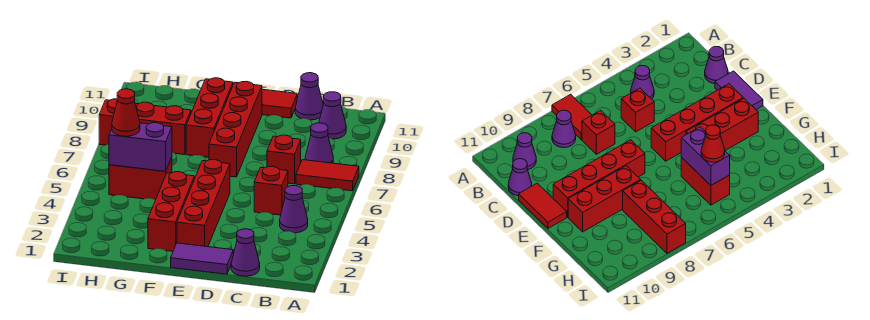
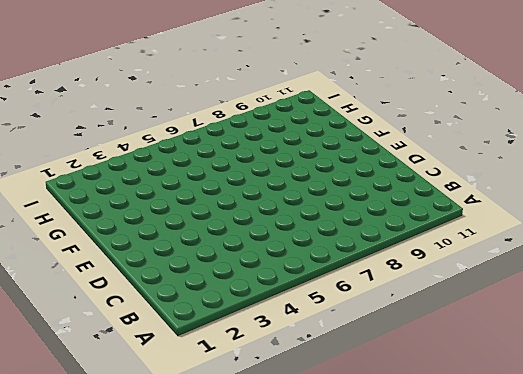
none -> red tile A7:B7 level 1
none -> purple cone B4 level 1
none -> purple cone B8 level 1

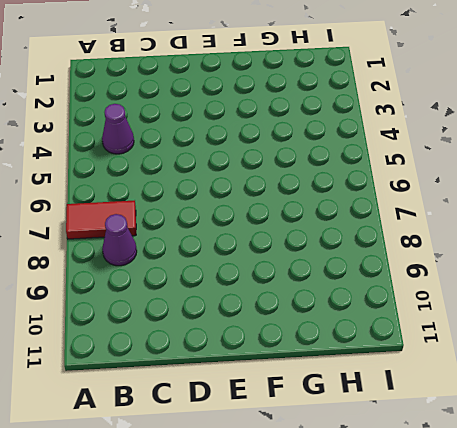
none -> purple cone B10 level 1
none -> purple cone C1 level 1
none -> red brick C5 level 1

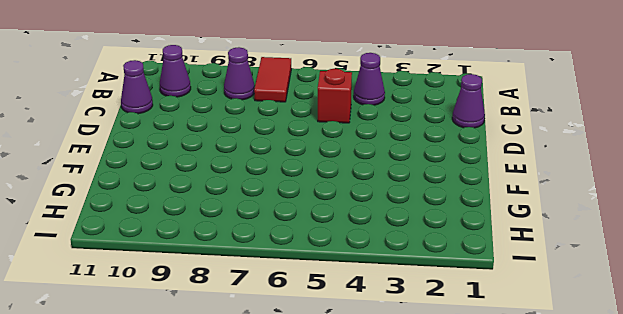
none -> red brick C7 level 1
none -> purple tile D1:E1 level 1
none -> red tile D11:E11 level 1

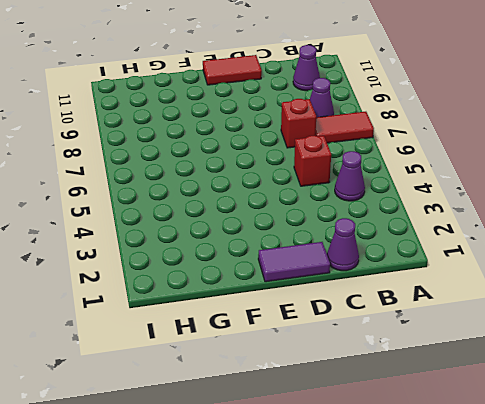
none -> purple cone C11 level 1
none -> red brick E2:E5 level 1
none -> red brick E7:E10 level 1

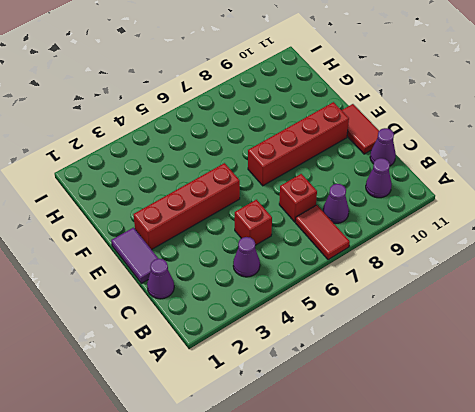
none -> red brick F2:F4 level 1
none -> red brick F8:F10 level 1
none -> red brick G5:H5 level 1

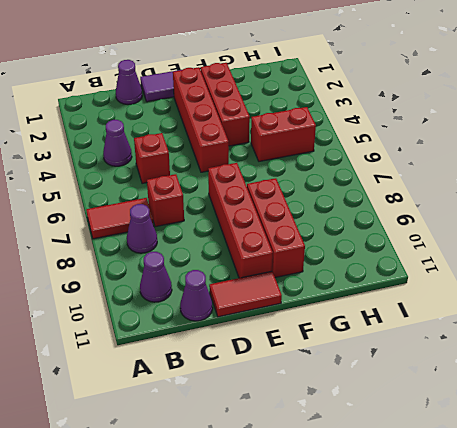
none -> red brick G8:I8 level 1
none -> purple brick G5:H5 level 2
none -> red cone H5 level 3

